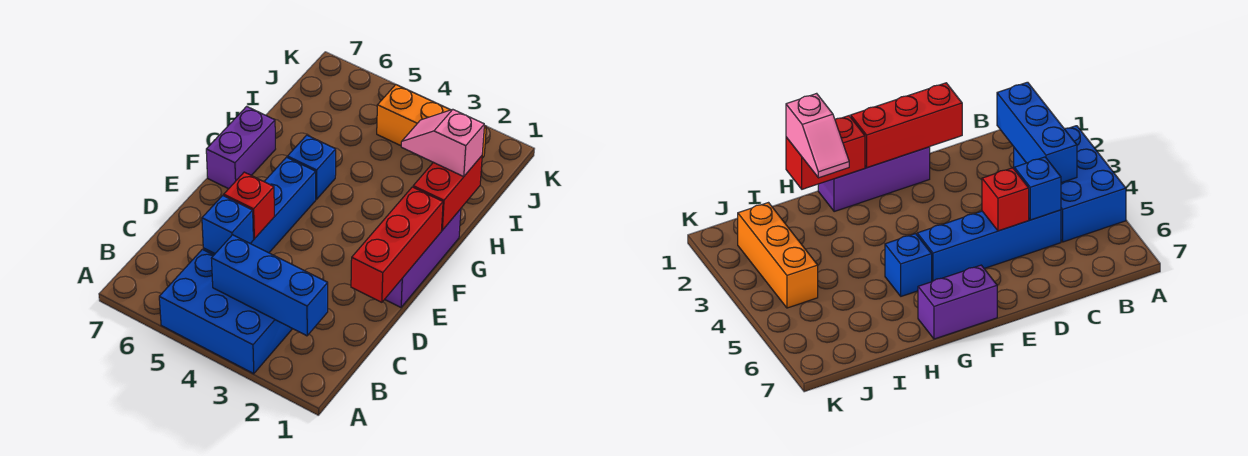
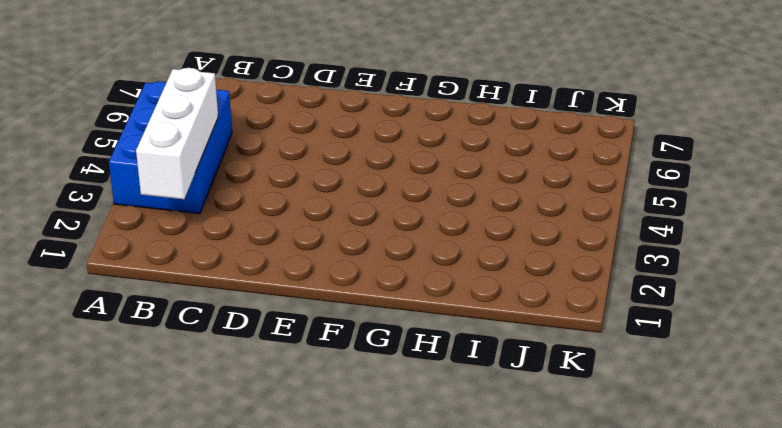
white brick B2:B4 level 2 -> blue brick B2:B4 level 2
none -> blue brick C5:F5 level 1
none -> purple brick E1:G1 level 1
none -> purple brick F7:G7 level 1

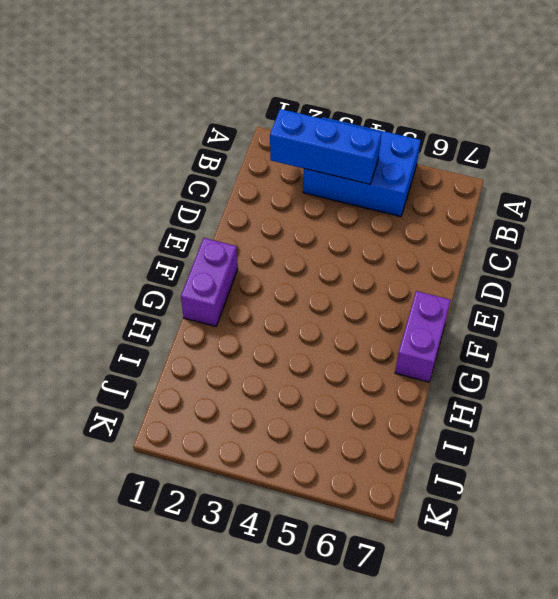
purple brick F1:G1 level 1 -> purple brick E1:G1 level 1
none -> blue brick C5:F5 level 1
none -> blue brick G5 level 1
none -> orange brick J2:J4 level 1

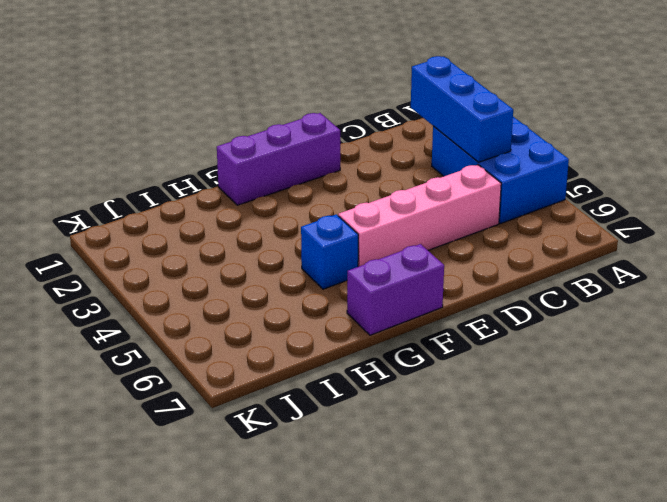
pink brick C5:F5 level 1 -> blue brick C5:F5 level 1
none -> orange brick J2:J4 level 1
none -> blue brick C5 level 2
none -> red brick D1:F1 level 2

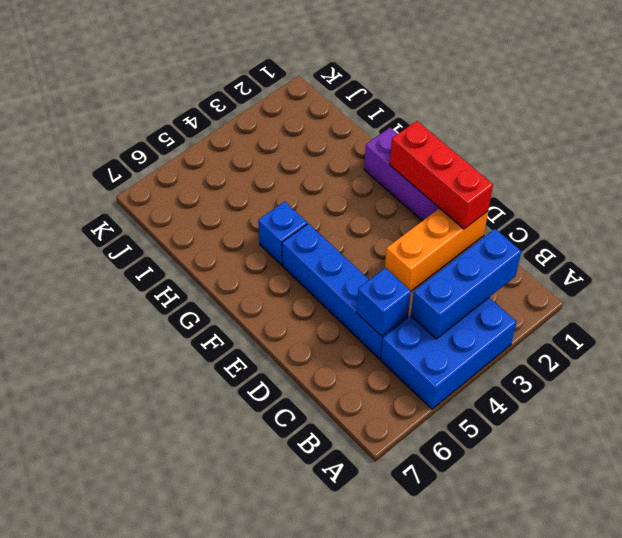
orange brick D1:D3 level 1 -> orange brick J2:J4 level 1
none -> purple brick F7:G7 level 1
none -> red brick D5 level 2
none -> red brick G1:H1 level 2

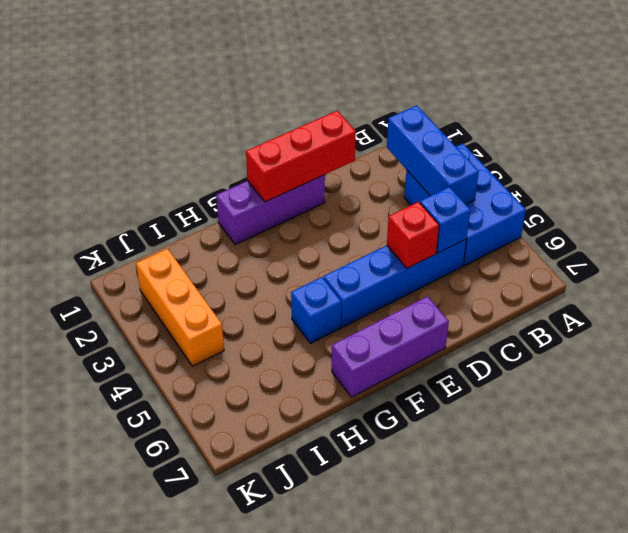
purple brick E7:G7 level 1 -> purple brick F7:G7 level 1
none -> red brick G1:H1 level 2
none -> pink slope H1:H2 level 3 top 1

